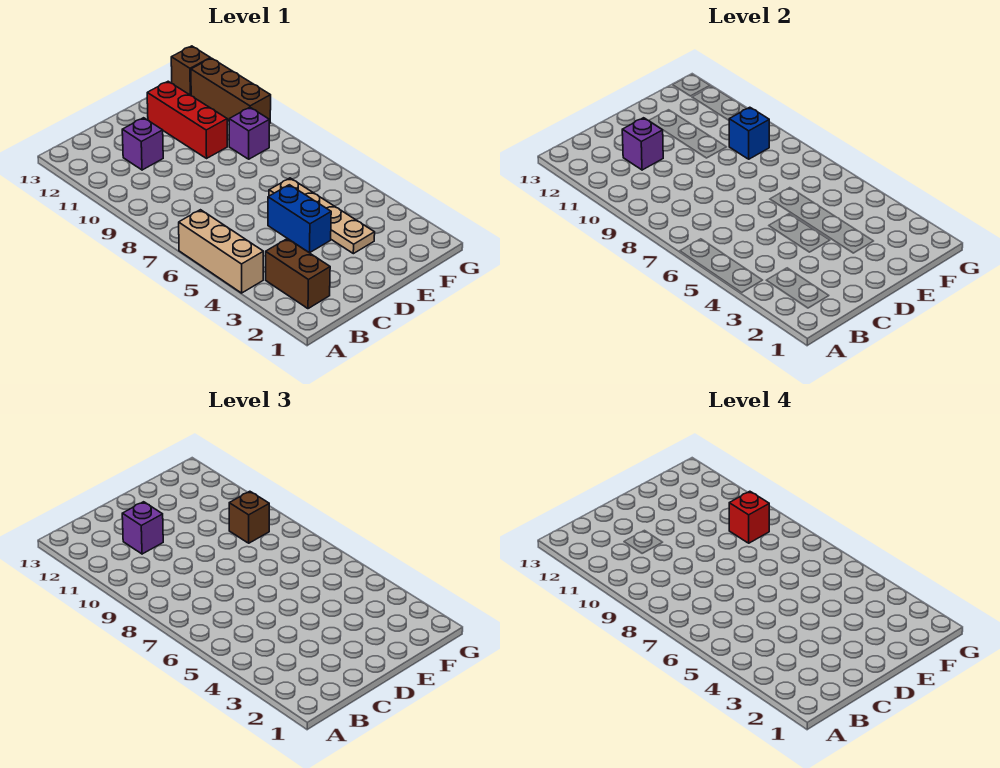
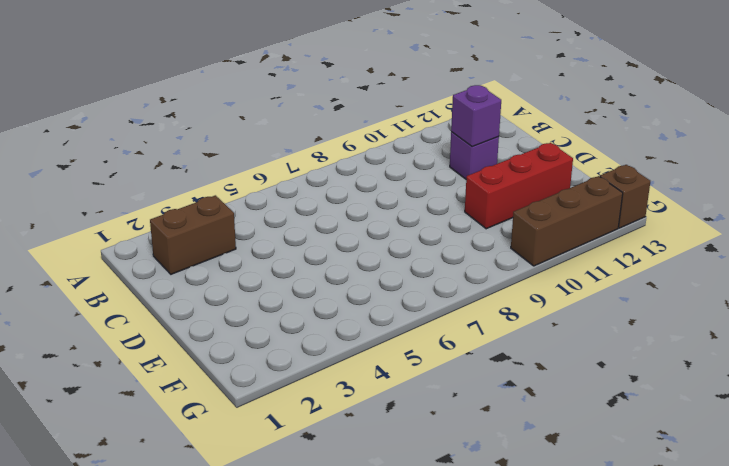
none -> tan brick A4:A6 level 1
none -> blue brick D4:D5 level 1
none -> tan plate E3:E6 level 1

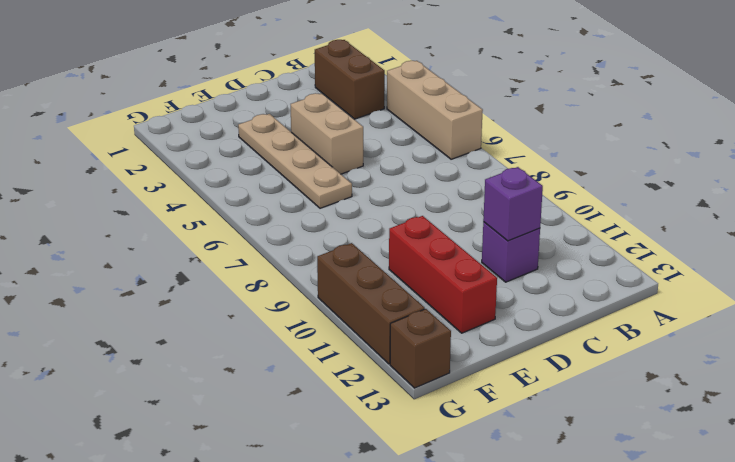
tan brick D4:D5 level 1 -> blue brick D4:D5 level 1
none -> purple brick F9 level 1
none -> blue brick F9 level 2
none -> purple brick C11 level 3

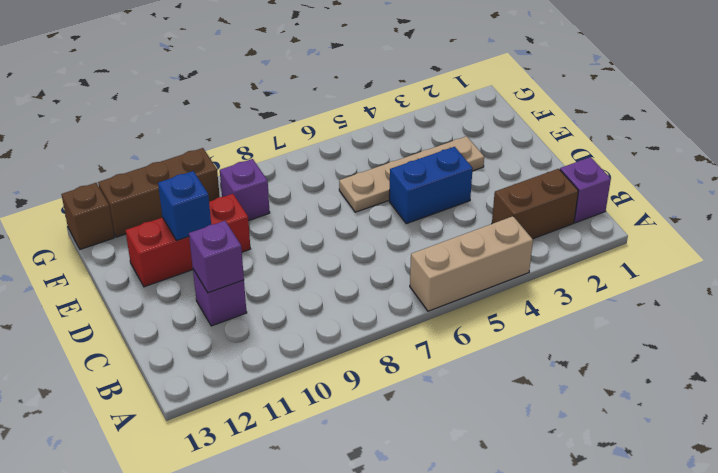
purple brick B1 level 1 -> purple brick C11 level 3
blue brick E11 level 2 -> blue brick F9 level 2
none -> brown brick F9 level 3
none -> red brick F9 level 4

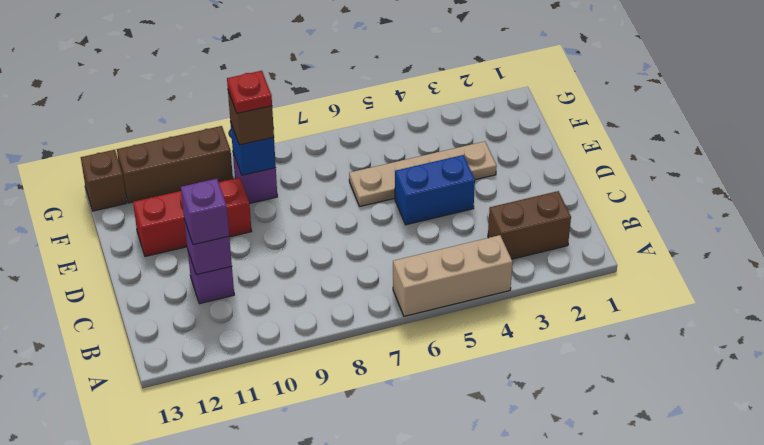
red plate F9 level 4 -> red brick F9 level 4

